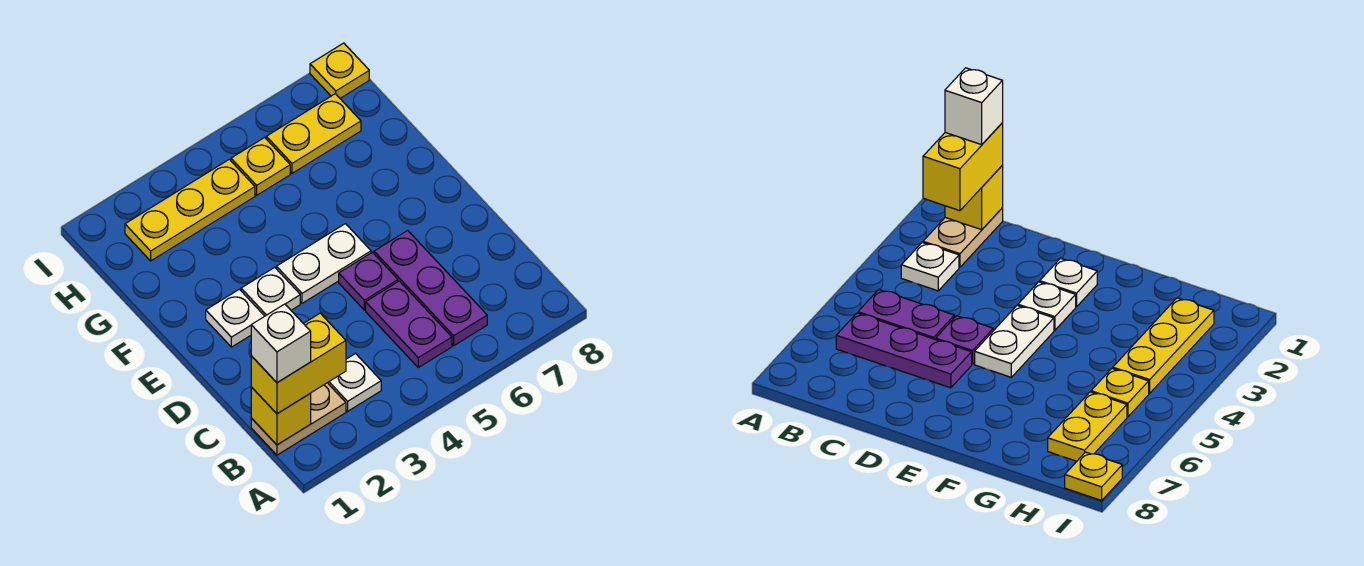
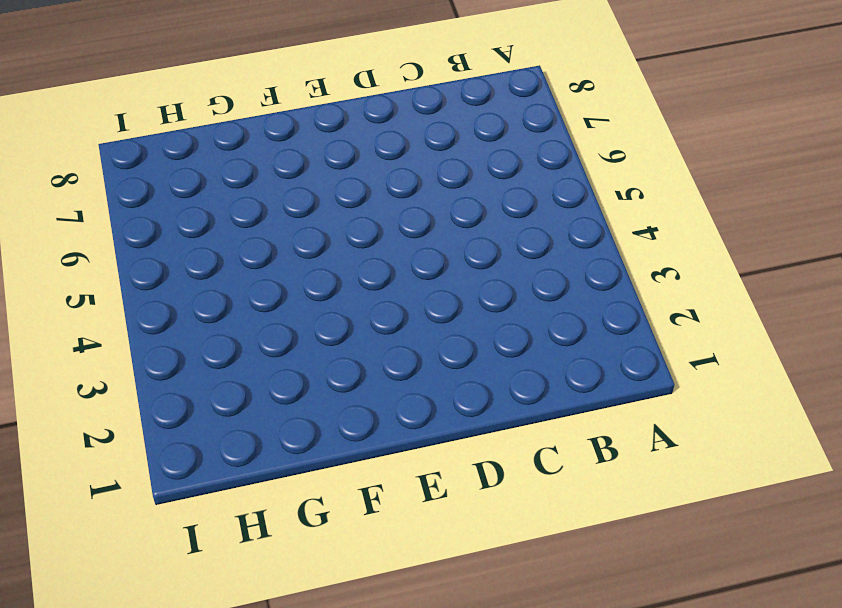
none -> tan plate B1:B2 level 1
none -> white plate B3 level 1
none -> purple plate B5:C5 level 1

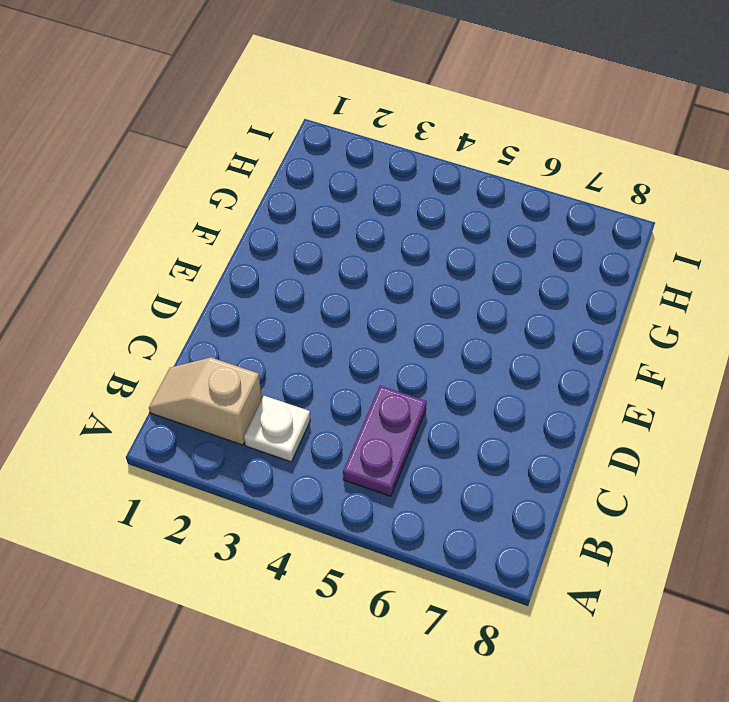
tan slope B1:B2 level 1 top 2 -> tan plate B1:B2 level 1
none -> purple plate B6:D6 level 1
none -> purple plate D5 level 1
none -> white plate E2 level 1

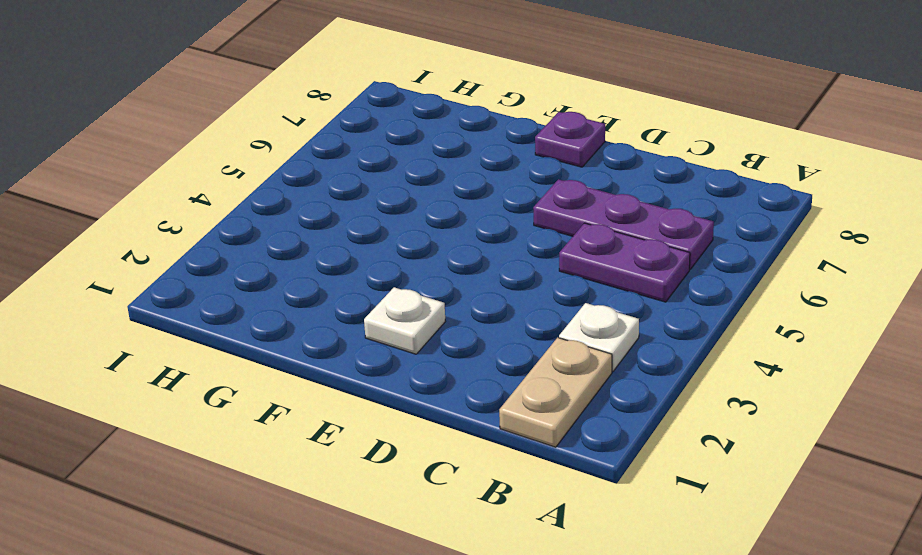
purple plate E8 level 1 -> purple plate D5 level 1
none -> white plate E3 level 1
none -> white plate E4:E5 level 1
none -> yellow plate H2:H4 level 1

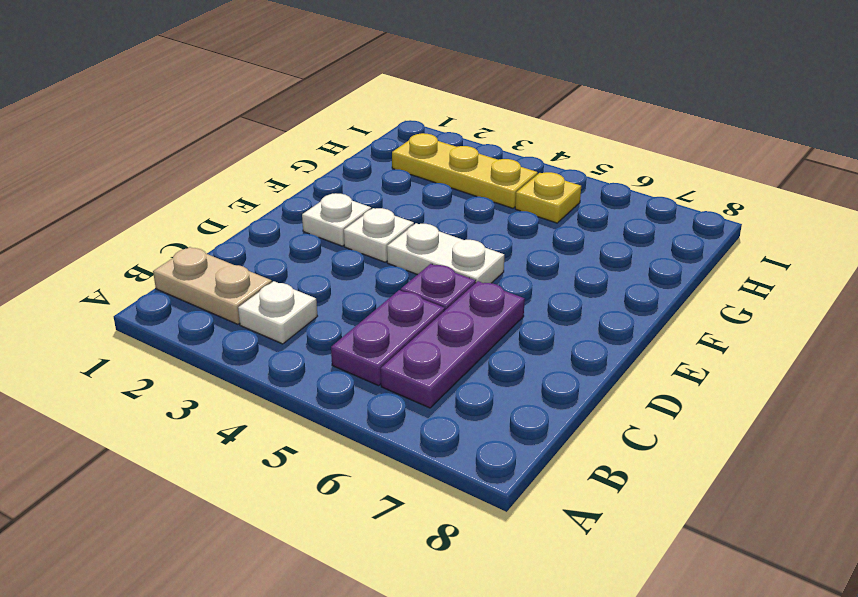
none -> yellow plate H6:H7 level 1
none -> yellow plate I8 level 1
none -> yellow brick B1 level 2

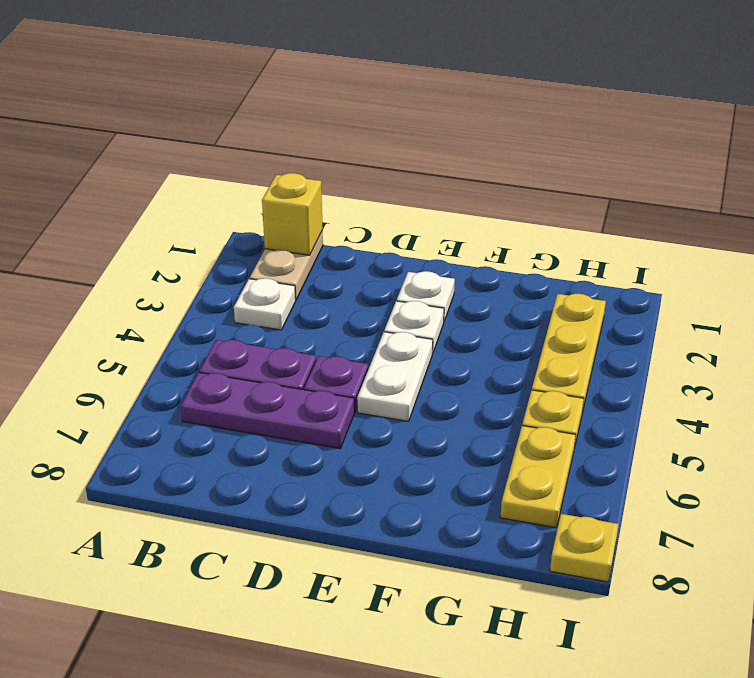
none -> yellow brick B1:B2 level 3
none -> white brick B1 level 4

